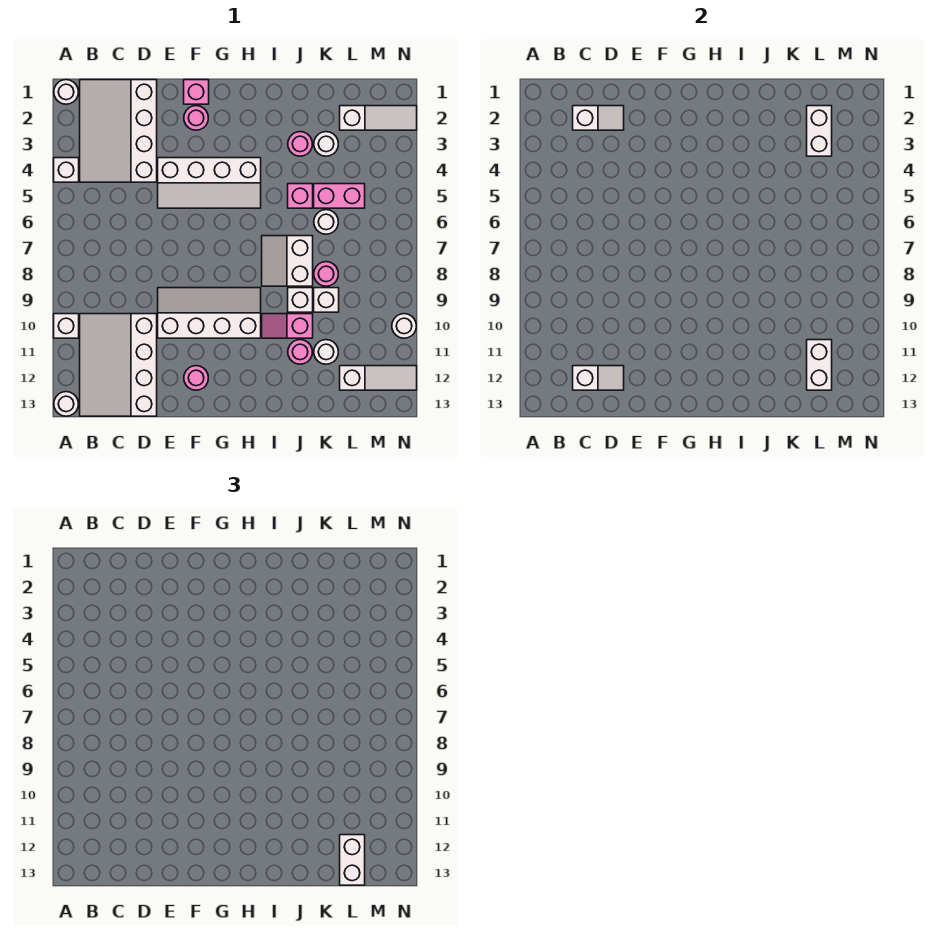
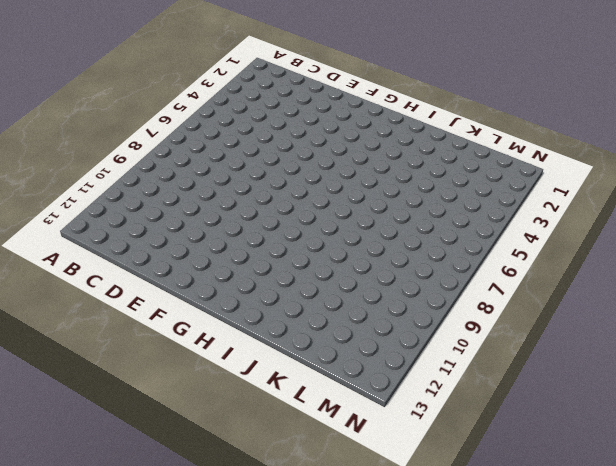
none -> white round brick A1 level 1
none -> white brick A4 level 1
none -> white brick A10 level 1
none -> white round brick A13 level 1

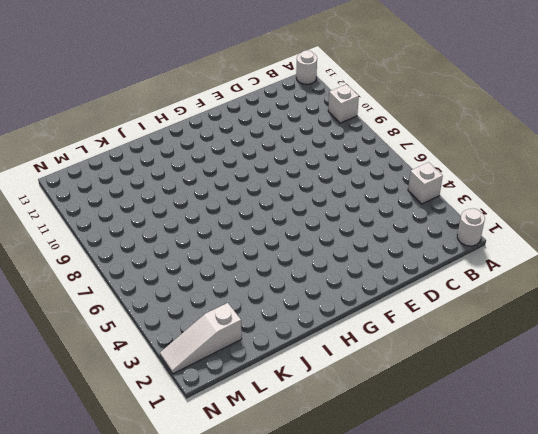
none -> white slope B1:D4 level 1 top D
none -> white slope B10:D13 level 1 top D
none -> white slope E4:H5 level 1 top 4
none -> white slope E9:H10 level 1 top 10

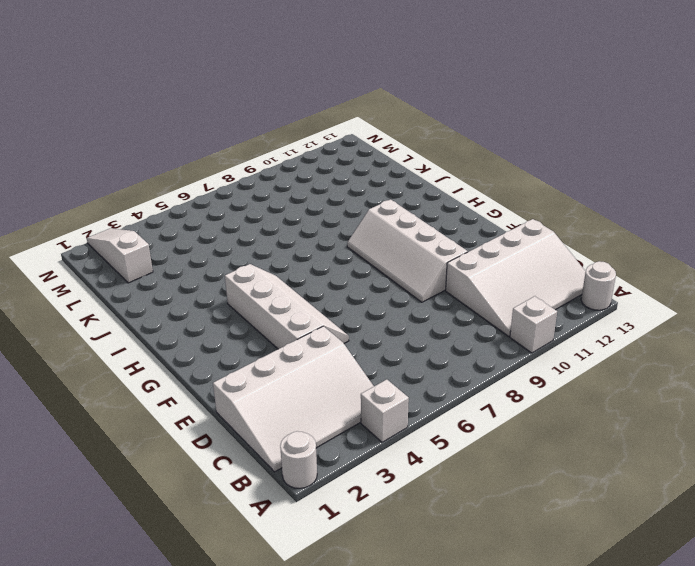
none -> pink brick F1 level 1
none -> pink round brick F2 level 1
none -> pink round brick F12 level 1
none -> white slope I7:J8 level 1 top J

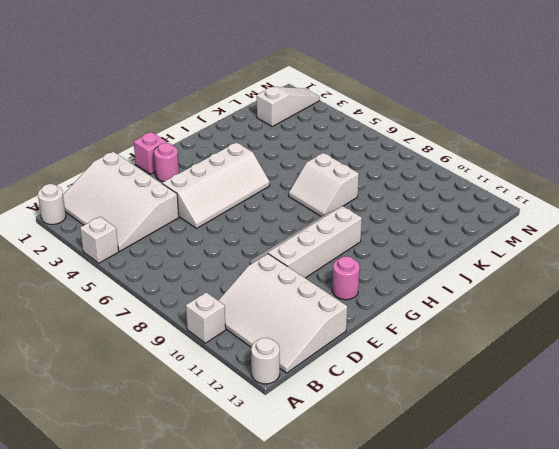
none -> pink slope I10:J10 level 1 top J
none -> pink round brick J3 level 1
none -> pink brick J5 level 1
none -> white brick J9 level 1

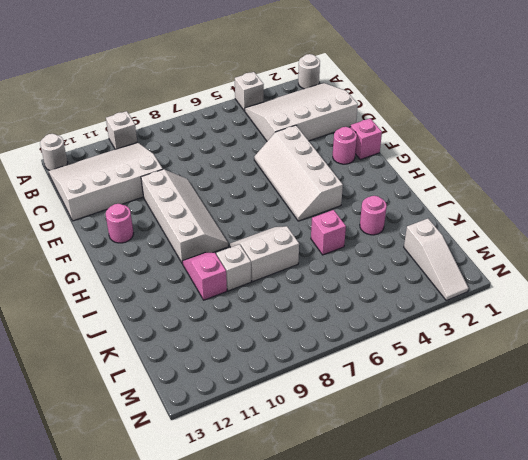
none -> pink round brick J11 level 1
none -> white round brick K3 level 1
none -> pink brick K5:L5 level 1
none -> white round brick K6 level 1

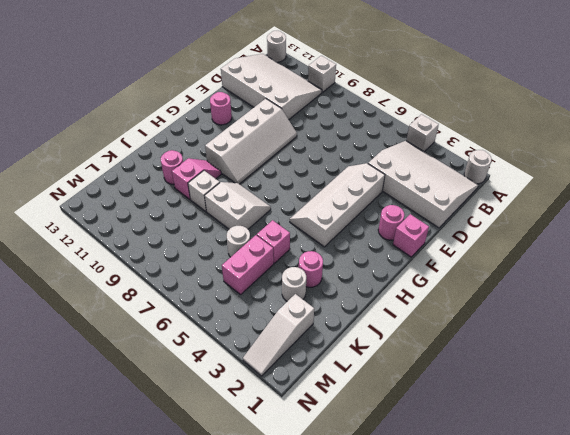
none -> pink round brick K8 level 1
none -> white brick K9 level 1
none -> white round brick K11 level 1
none -> white slope L12:N12 level 1 top L

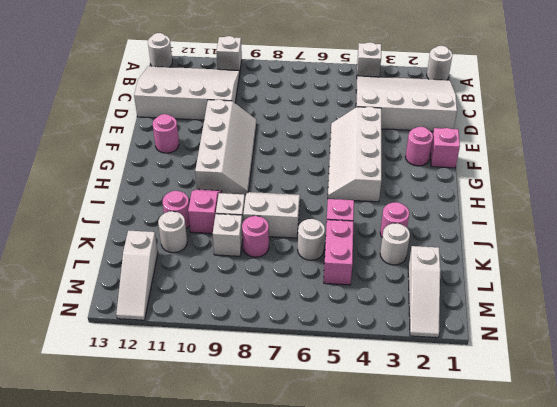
none -> white round brick N10 level 1
none -> white slope C2:D2 level 2 top C
none -> white slope C12:D12 level 2 top C
none -> white brick L2:L3 level 2

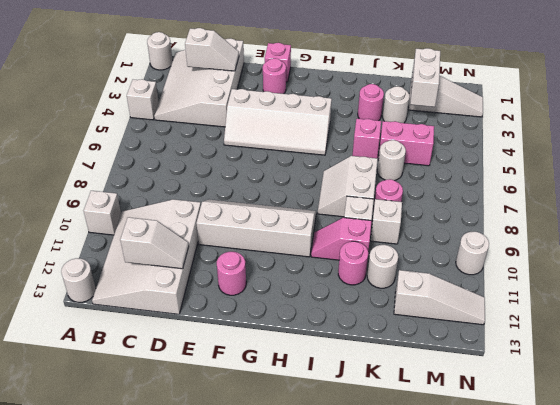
none -> white brick L11:L12 level 2
none -> white brick L12:L13 level 3

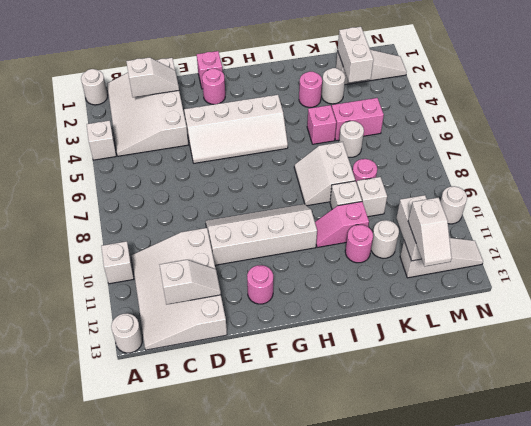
white slope L12:L13 level 3 top 12 -> white brick L12:L13 level 3

